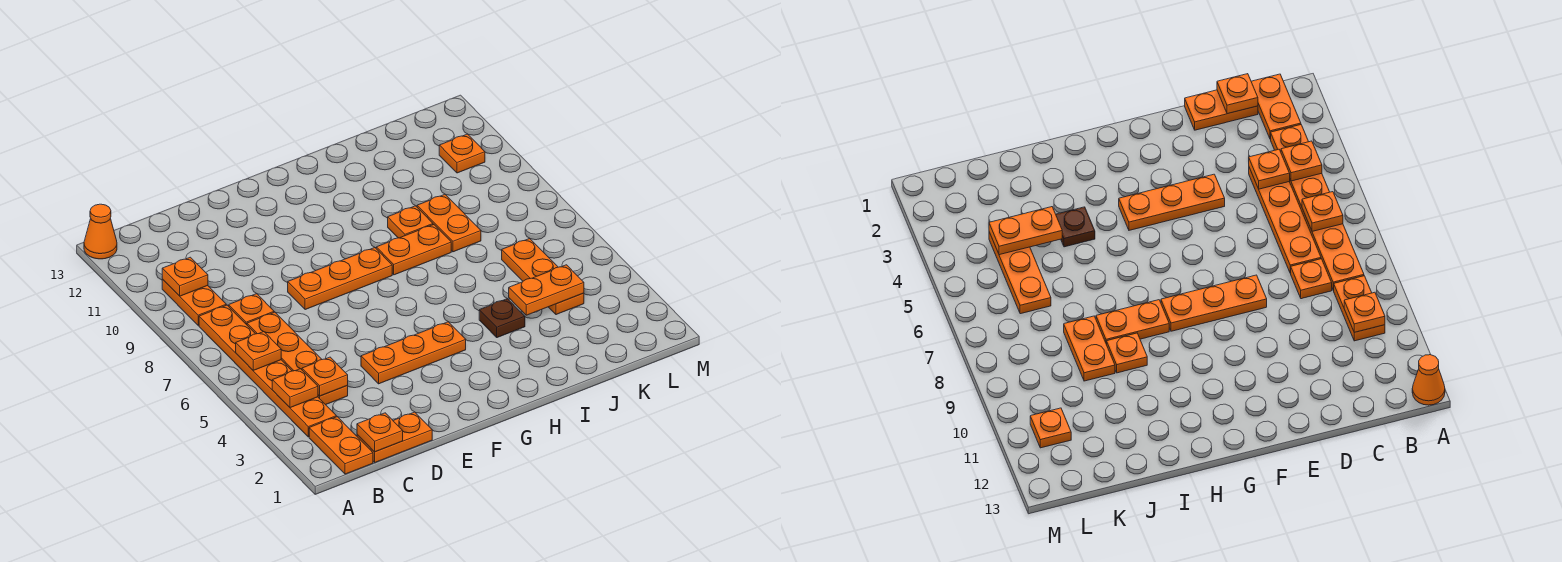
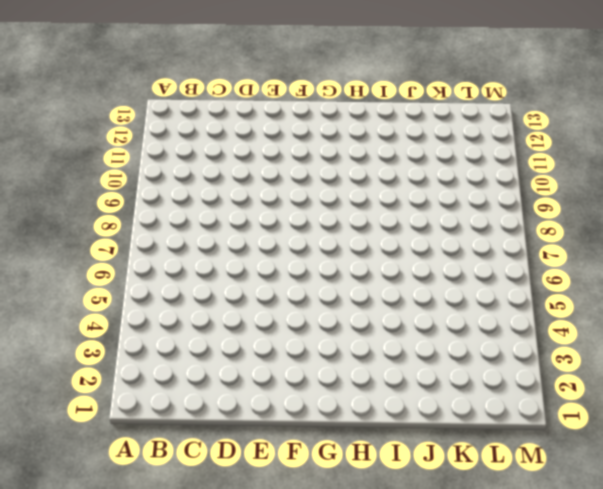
none -> orange cone A13 level 1
none -> orange plate B1:B2 level 1
none -> orange plate B3:B8 level 1

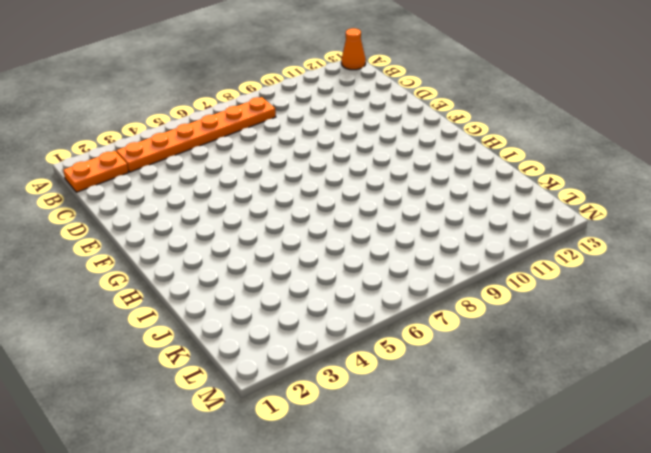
none -> orange plate B9:B10 level 1
none -> orange plate C1:D1 level 1
none -> orange plate C4:C7 level 1

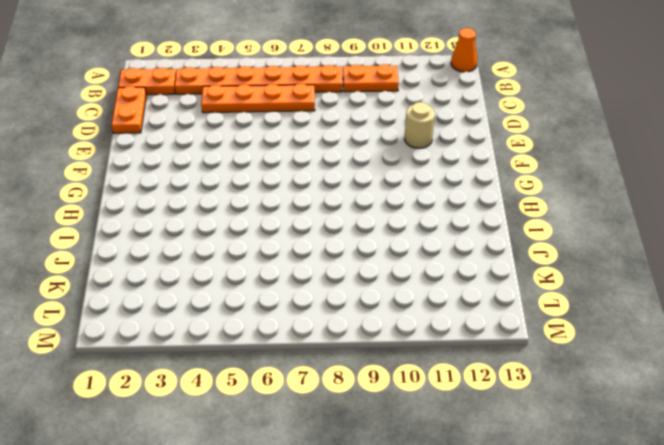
tan round brick E11 level 1 -> none
none -> orange plate C8 level 1
none -> orange plate E4:G4 level 1
none -> orange plate E8:G8 level 1

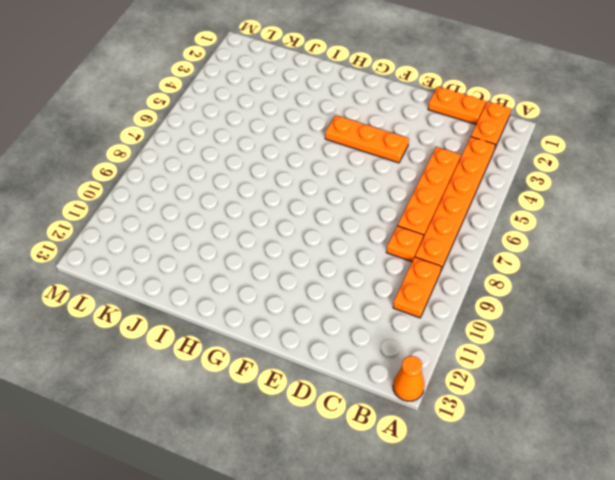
none -> orange plate E8:G8 level 1
none -> orange plate H8:I8 level 1
none -> brown plate I4 level 1

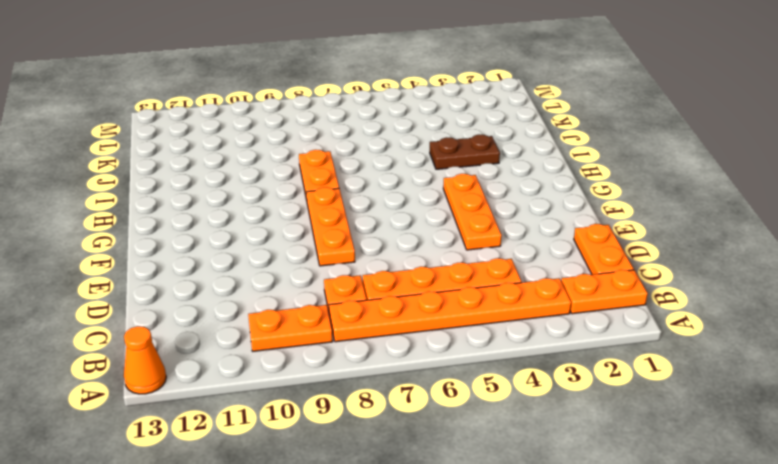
brown plate I3:I4 level 1 -> brown plate I4 level 1
none -> orange plate I9 level 1
none -> orange plate J8:J9 level 1
none -> orange plate K4:K6 level 1

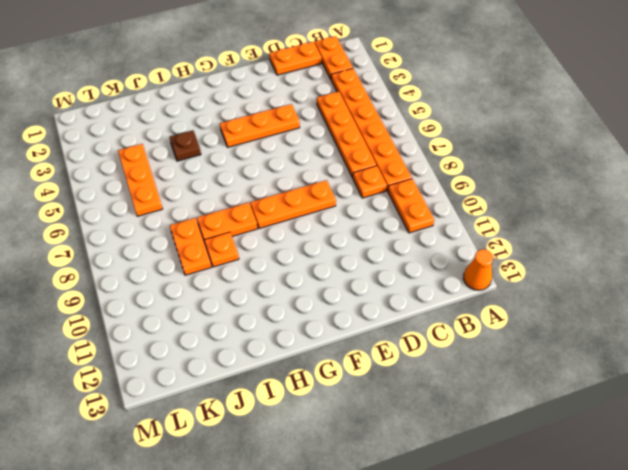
none -> orange plate L11 level 1
none -> orange plate B4 level 2
none -> orange plate B6 level 2

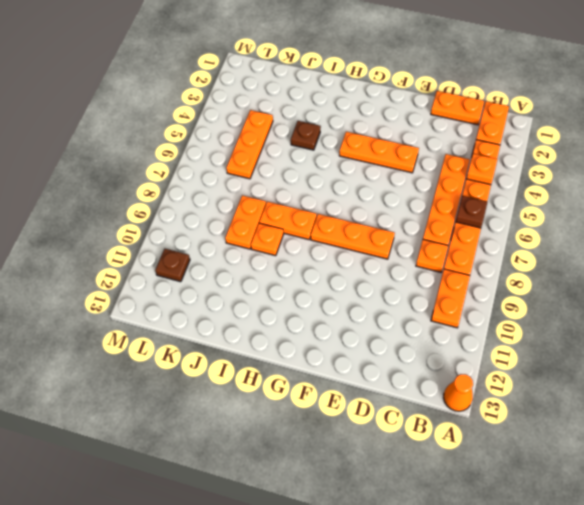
brown plate B6 level 2 -> orange plate B6 level 2
brown plate L11 level 1 -> orange plate L11 level 1
none -> orange plate B10 level 2
none -> orange plate C1 level 2
none -> orange plate C4 level 2

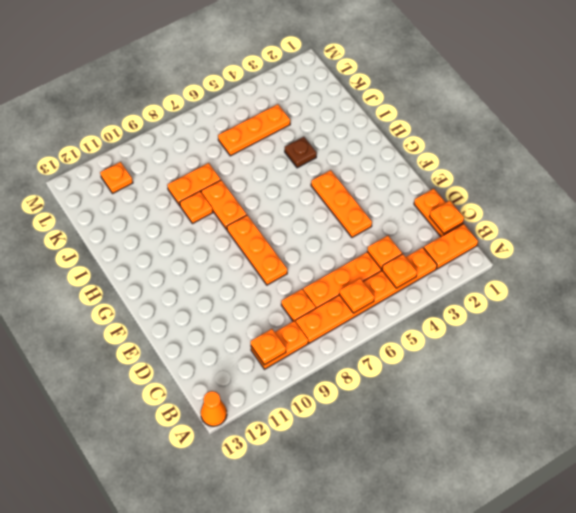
none -> orange plate J4:K4 level 2

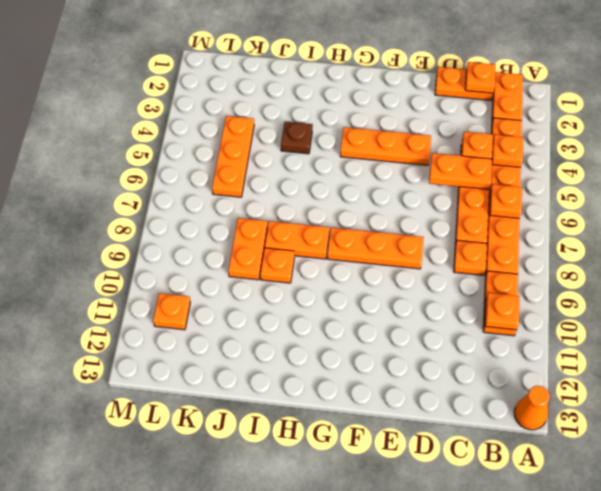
orange plate C5:D5 level 2 -> orange plate J4:K4 level 2

